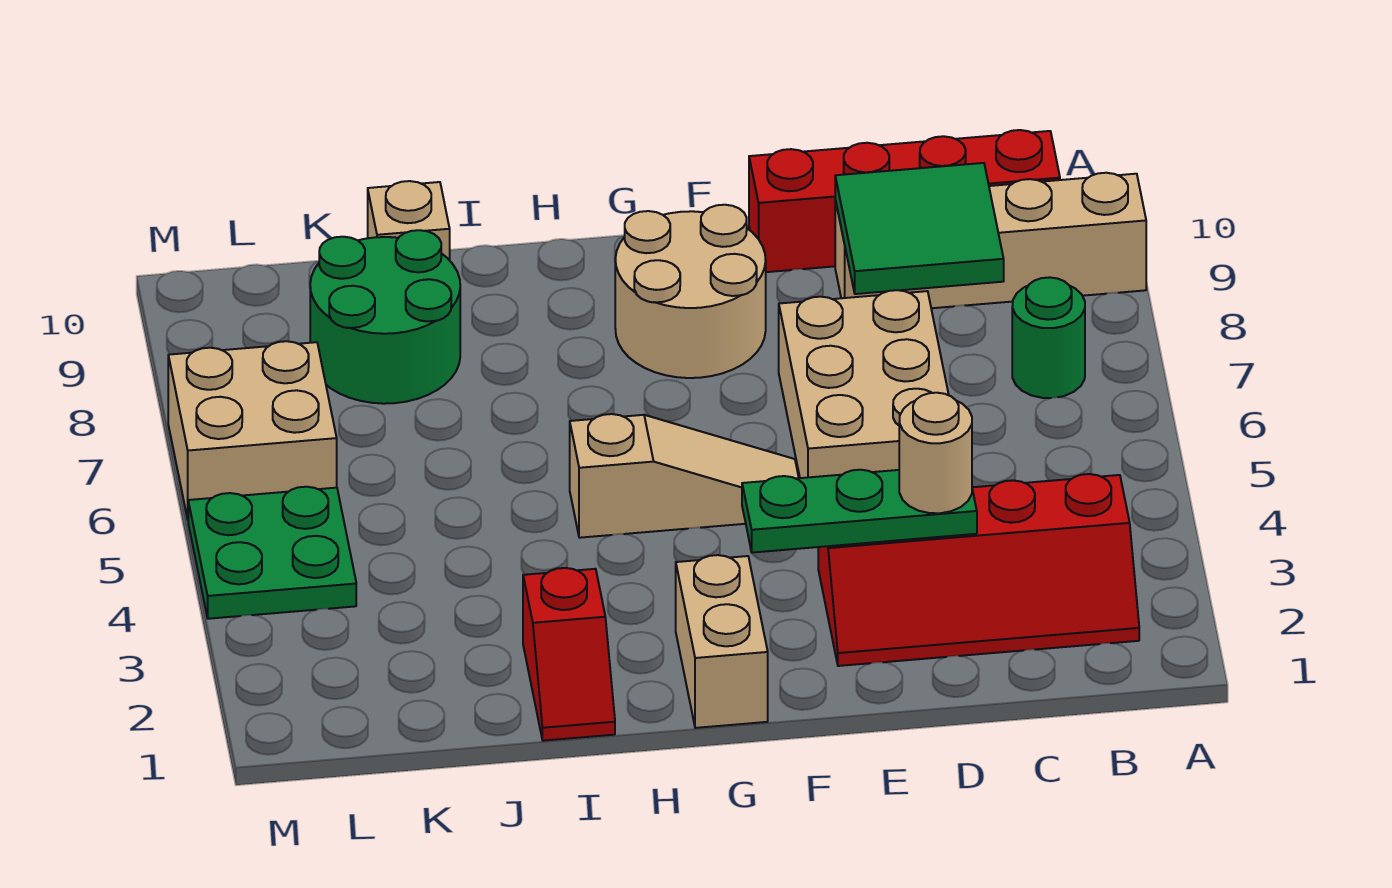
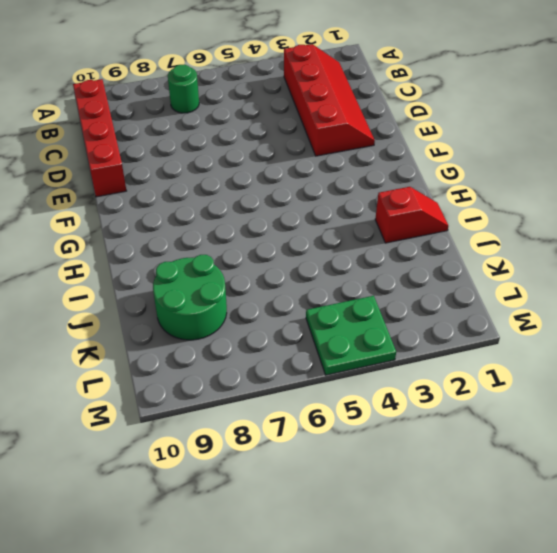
none -> tan brick A9:D9 level 1
none -> tan brick D5:E7 level 1
none -> tan slope F5:H5 level 1 top H

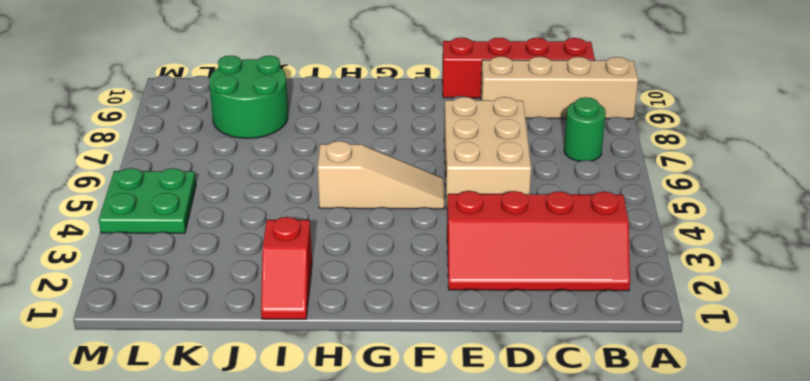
none -> tan round brick F8:G9 level 1
none -> tan brick G1:G2 level 1
none -> tan brick J10 level 1

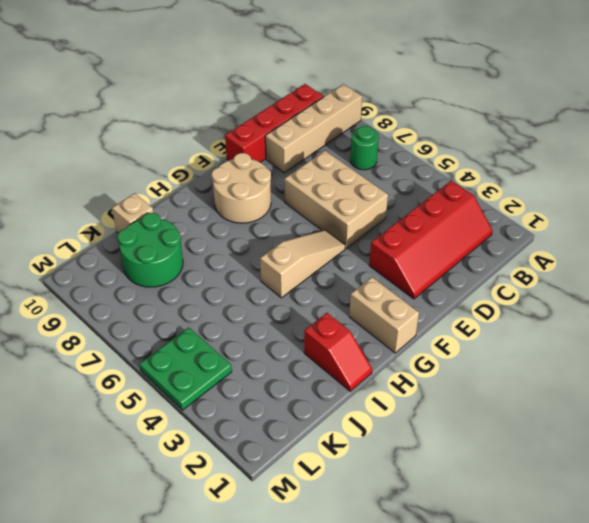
none -> tan brick L6:M7 level 1
none -> green tile C8:D9 level 2
none -> green plate D3:F3 level 2

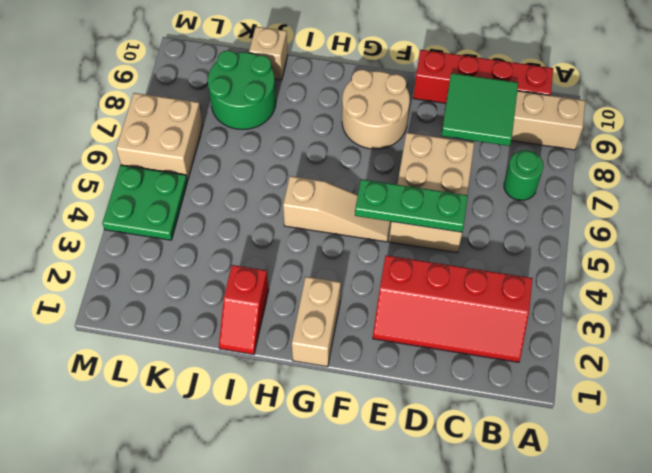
green plate D5:F5 level 2 -> green plate D3:F3 level 2
none -> tan round brick D3 level 3

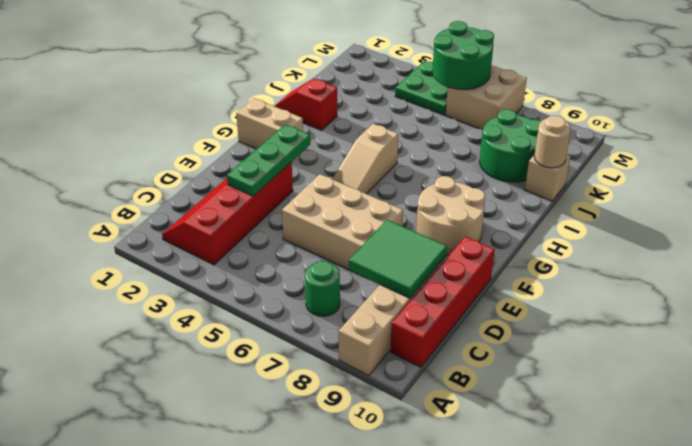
tan round brick J10 level 2 -> tan round brick D3 level 3
green round brick L5:M6 level 2 -> none

